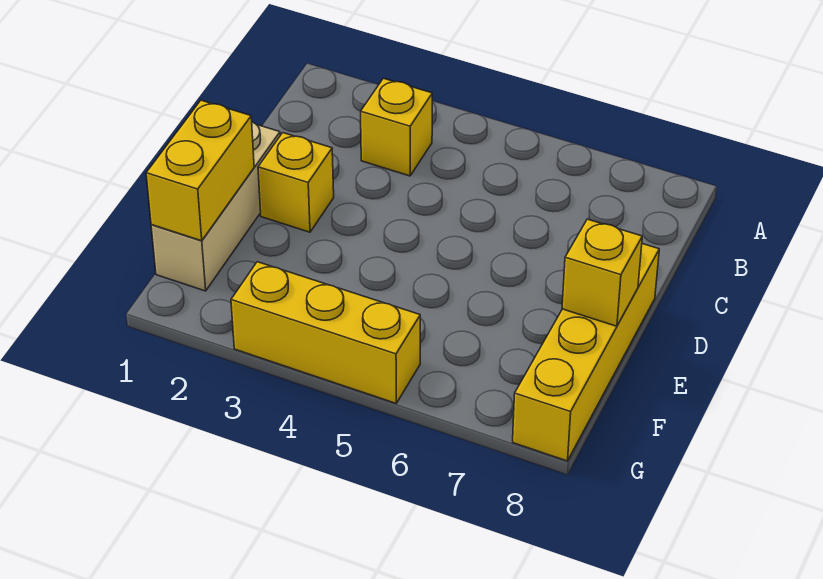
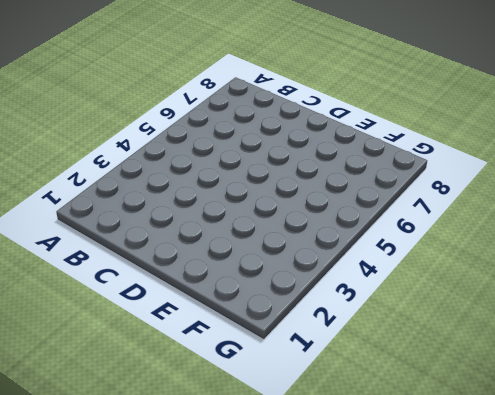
none -> yellow brick B3 level 1
none -> tan brick D1:F1 level 1

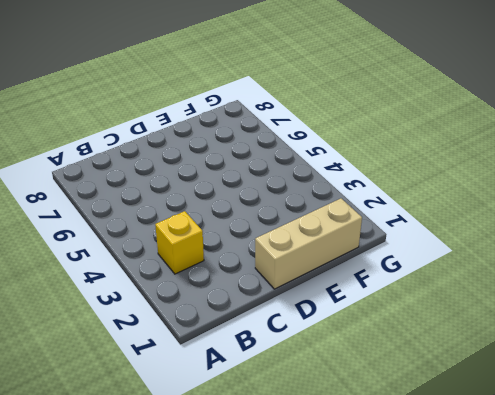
none -> yellow brick D2 level 1
none -> yellow brick D8:G8 level 1

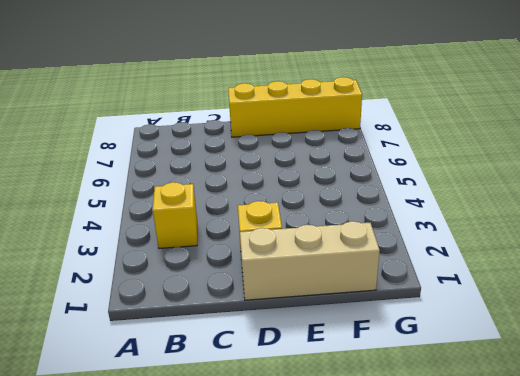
none -> yellow brick G3:G5 level 1
none -> yellow brick E1:F1 level 2

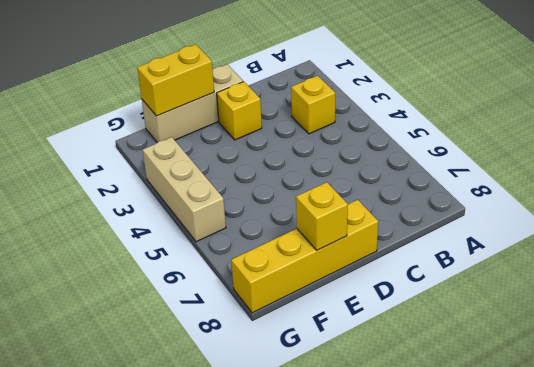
tan brick G3:G5 level 1 -> yellow brick G3:G5 level 1

